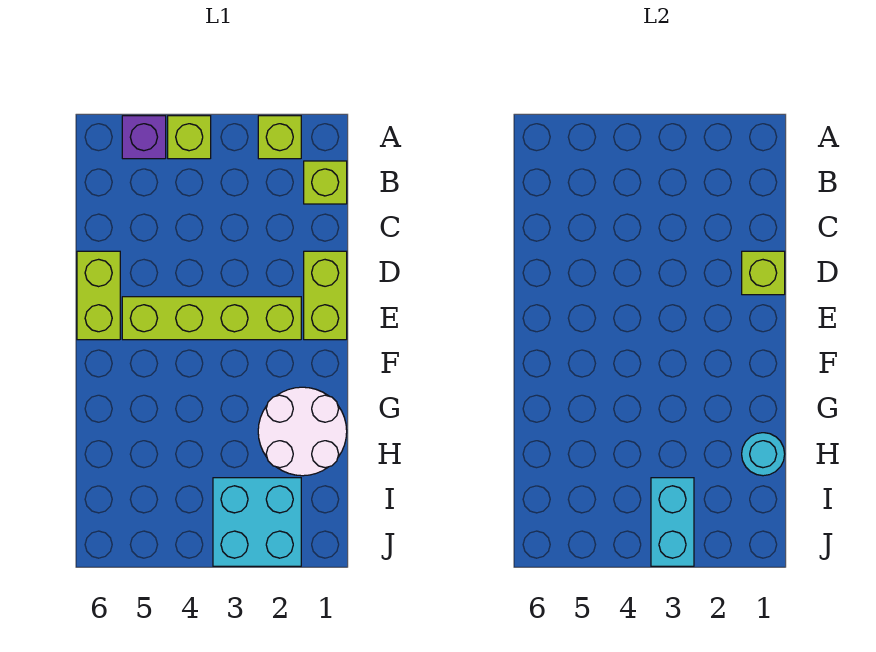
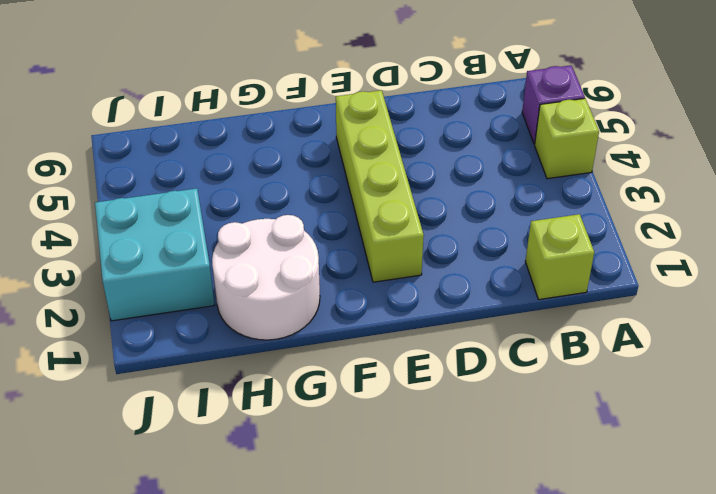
none -> lime brick A2 level 1
none -> lime brick D1:E1 level 1
none -> lime brick D6:E6 level 1

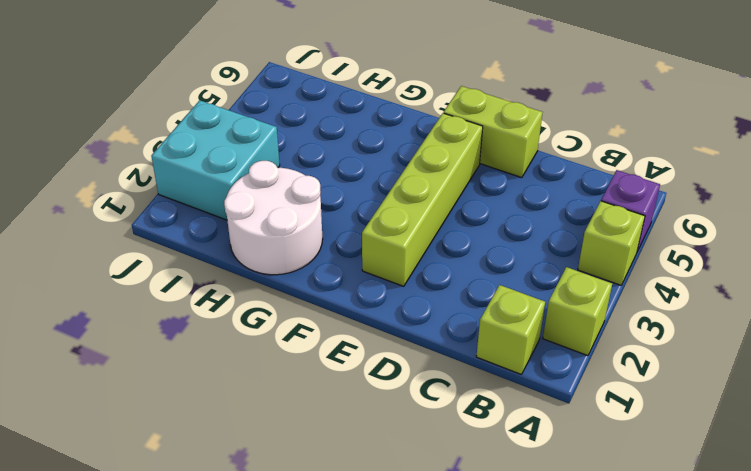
none -> lime brick D1:E1 level 1
none -> lime brick D1 level 2
none -> cyan round brick H1 level 2

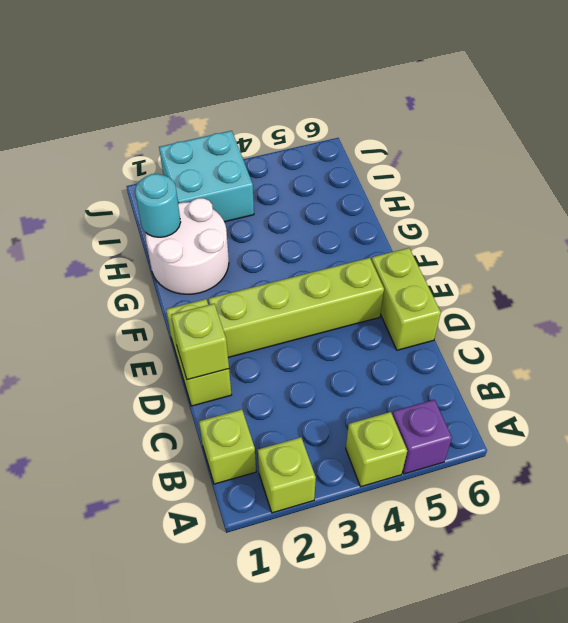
none -> cyan brick I3:J3 level 2

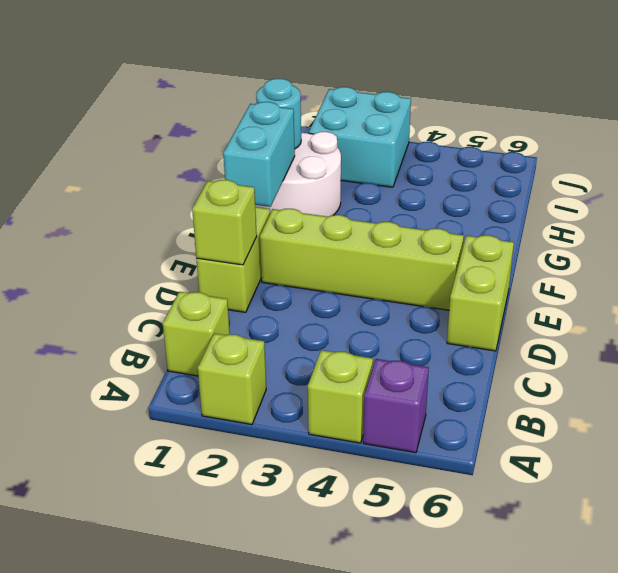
cyan brick F1:G1 level 2 -> cyan brick I3:J3 level 2

